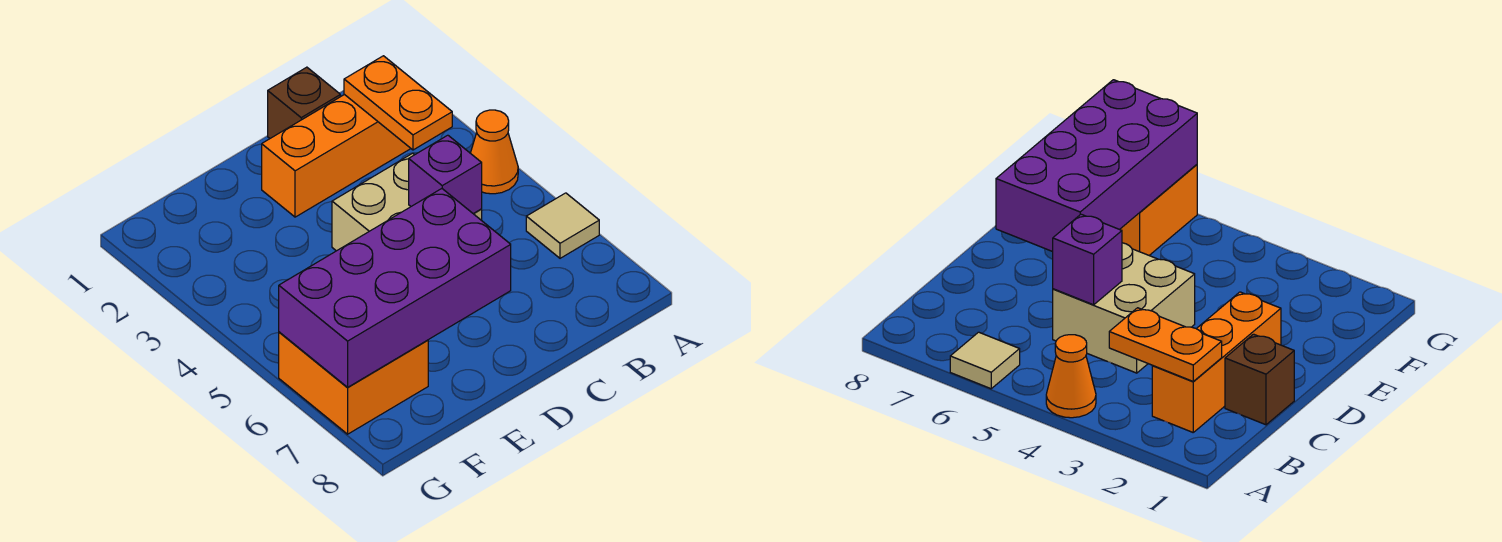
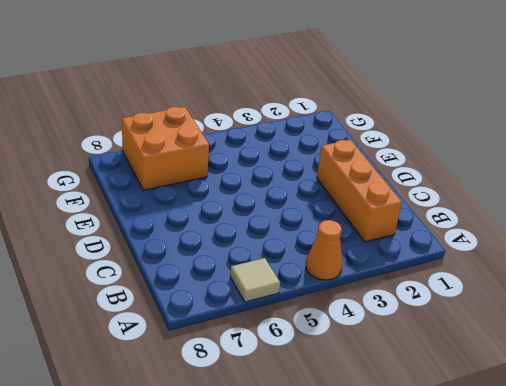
none -> brown brick C1 level 1
none -> tan brick C4:D5 level 1

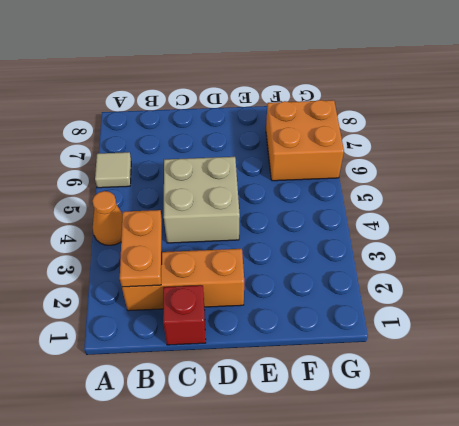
red brick C1 level 1 -> brown brick C1 level 1
none -> purple brick C5 level 2
none -> purple brick D6:G7 level 2

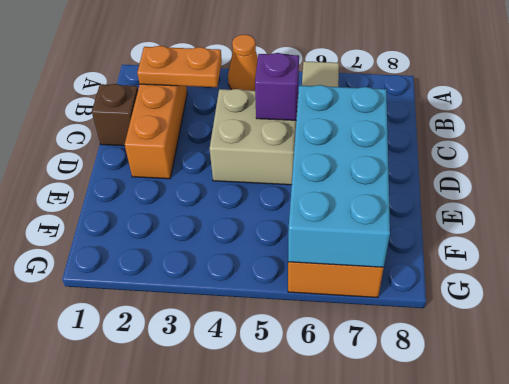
cyan brick D6:G7 level 2 -> purple brick D6:G7 level 2

